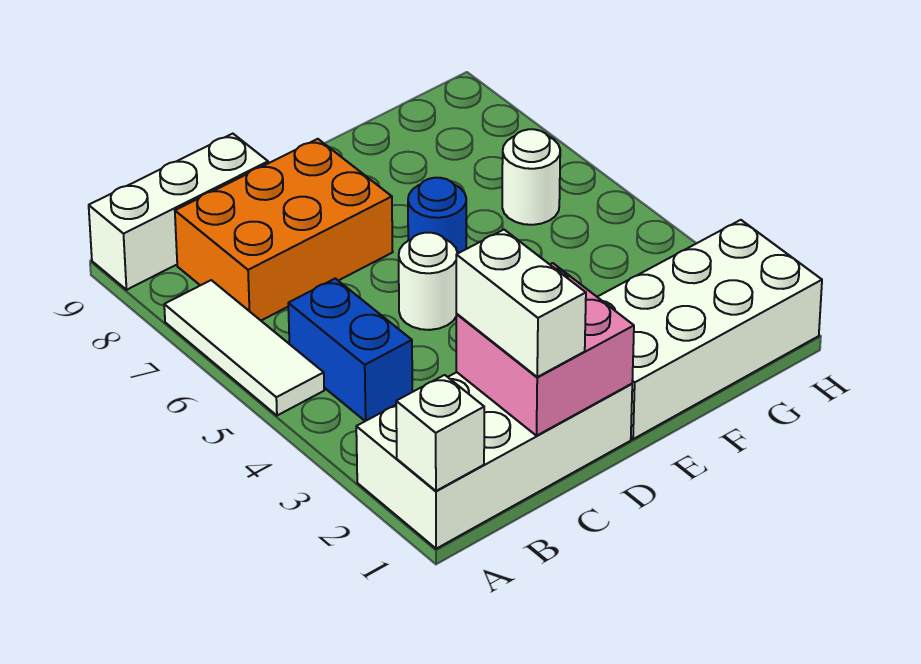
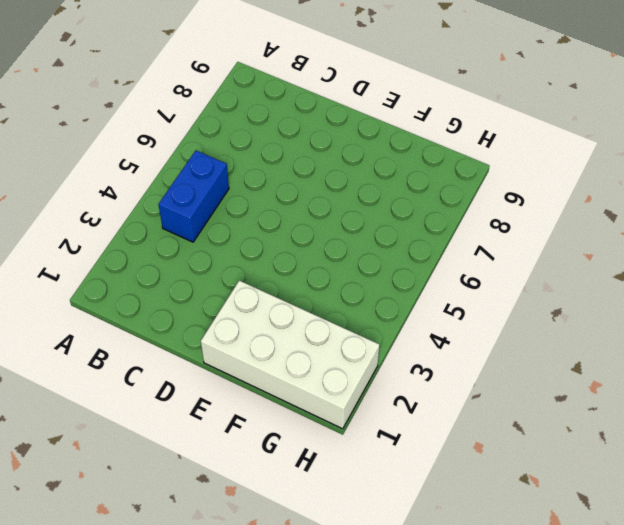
none -> white brick A1:D2 level 1
none -> white tile A5:A7 level 1
none -> white brick A9:C9 level 1

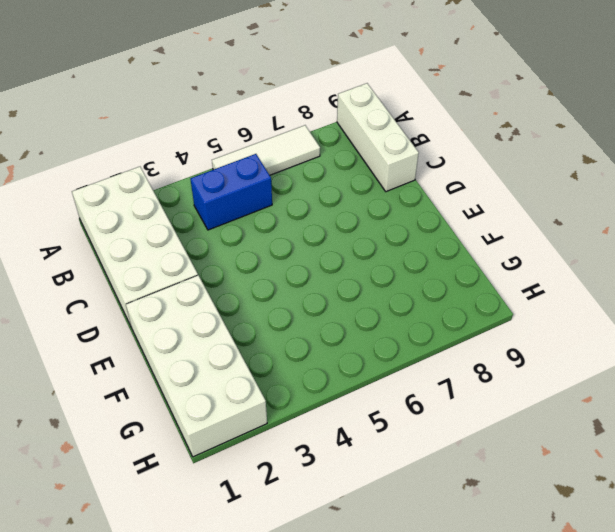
none -> orange brick B7:D8 level 1
none -> white round brick D5 level 1
none -> blue round brick E6 level 1

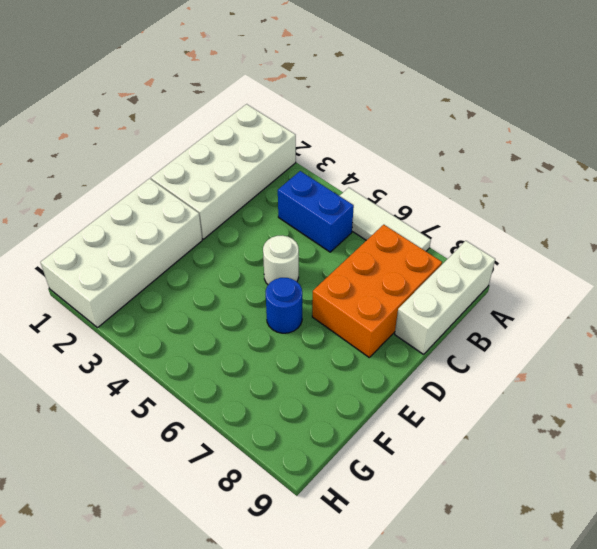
none -> white round brick G6 level 1
none -> white brick A1 level 2
none -> pink brick C1:D2 level 2

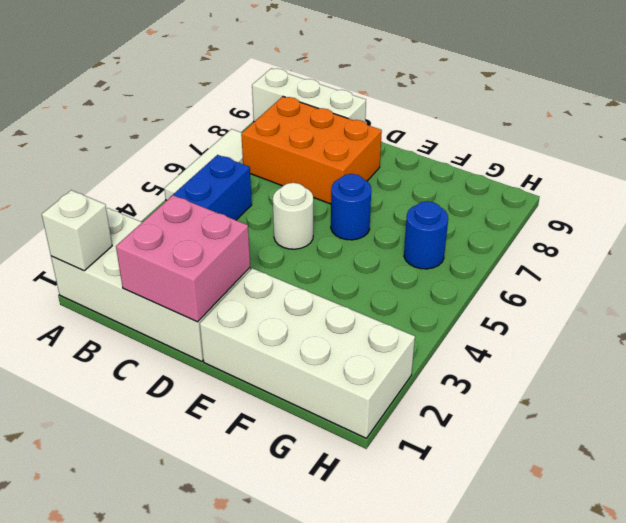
blue round brick G6 level 1 -> white round brick G6 level 1
none -> white brick C1:C2 level 3

